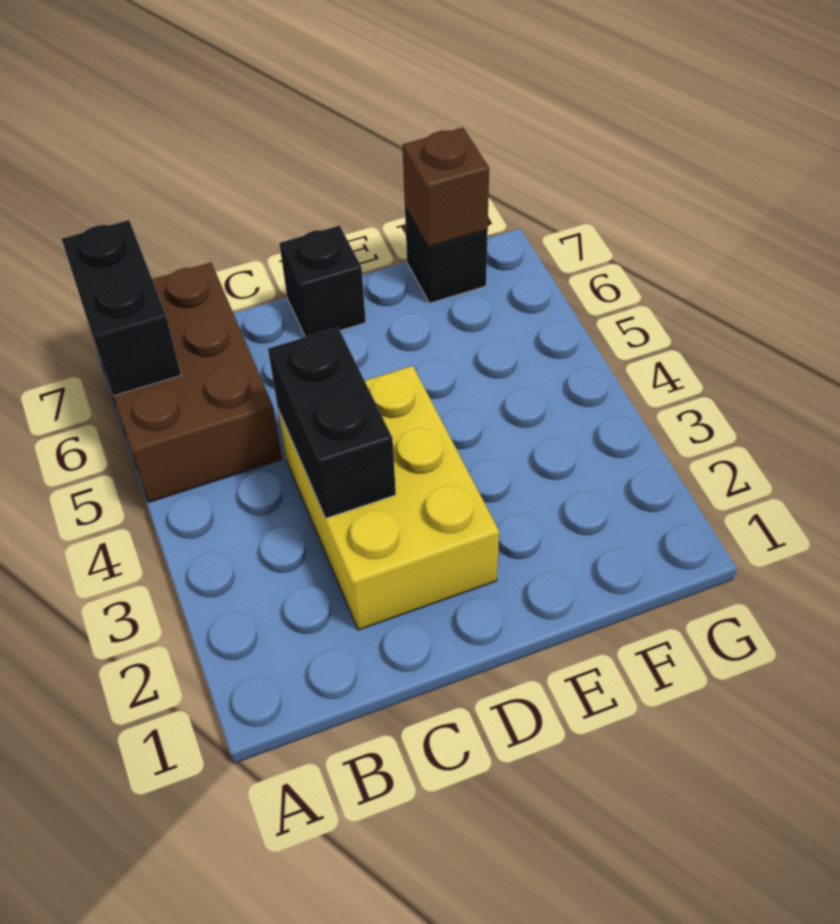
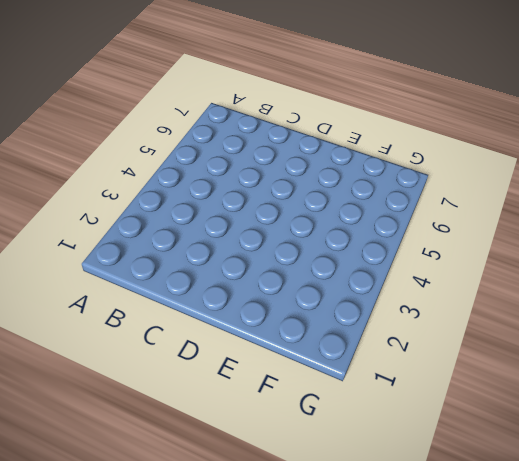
none -> brown brick A5:B7 level 1
none -> yellow brick C2:D4 level 1

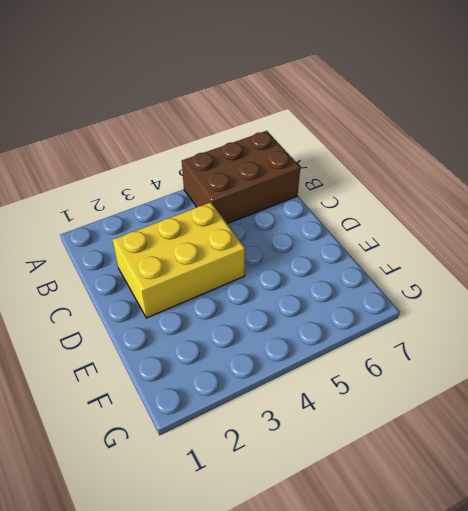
none -> black brick D7 level 1
none -> black brick F7 level 1

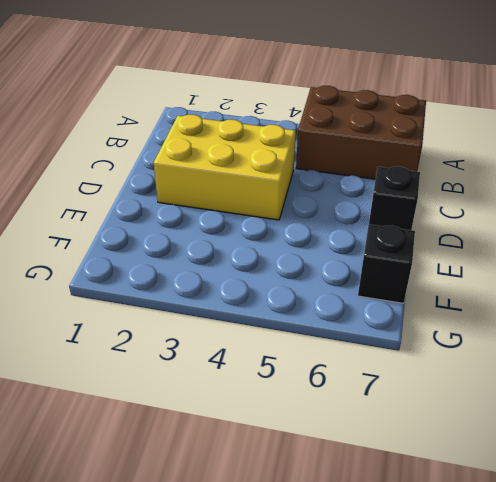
none -> black brick A6:A7 level 2
none -> black brick C3:C4 level 2

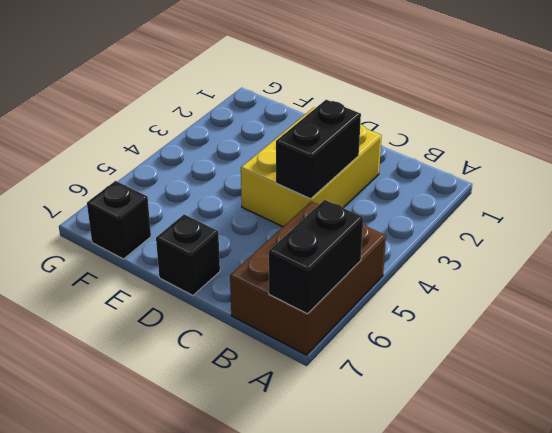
none -> brown brick F7 level 2

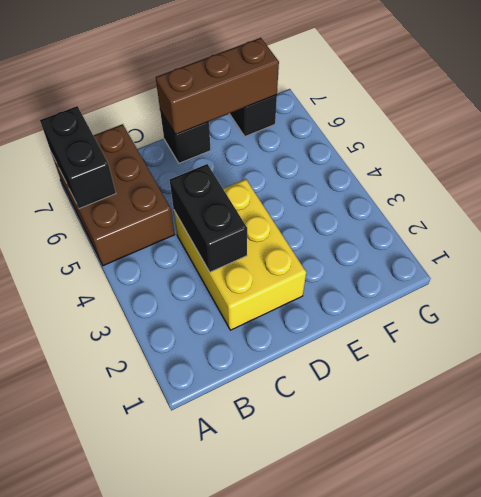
brown brick D7:F7 level 2 -> brown brick F7 level 2

